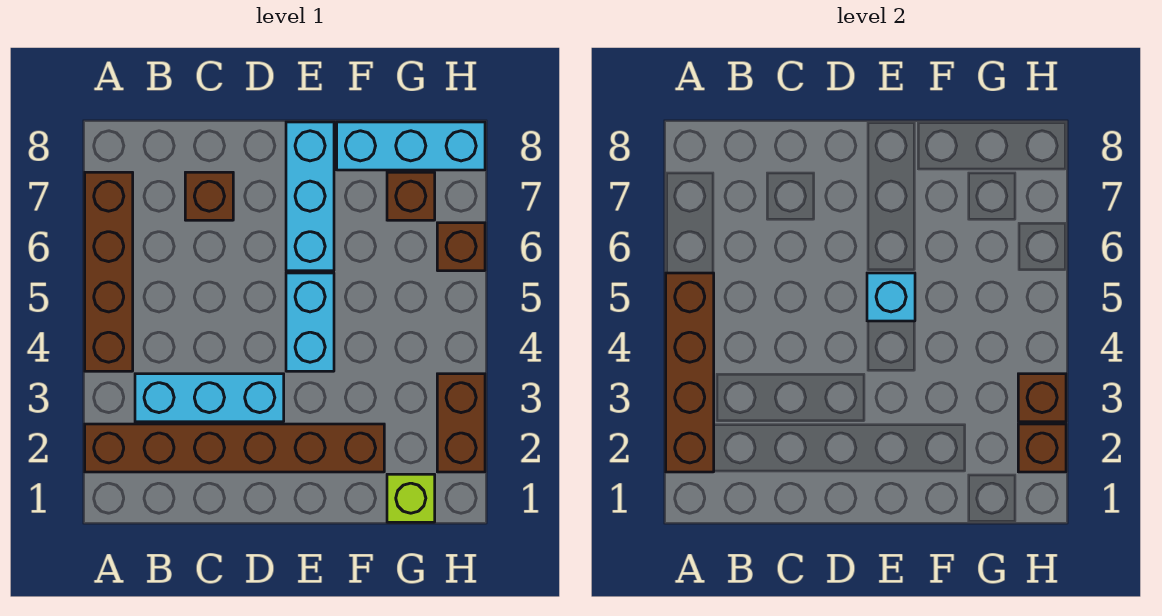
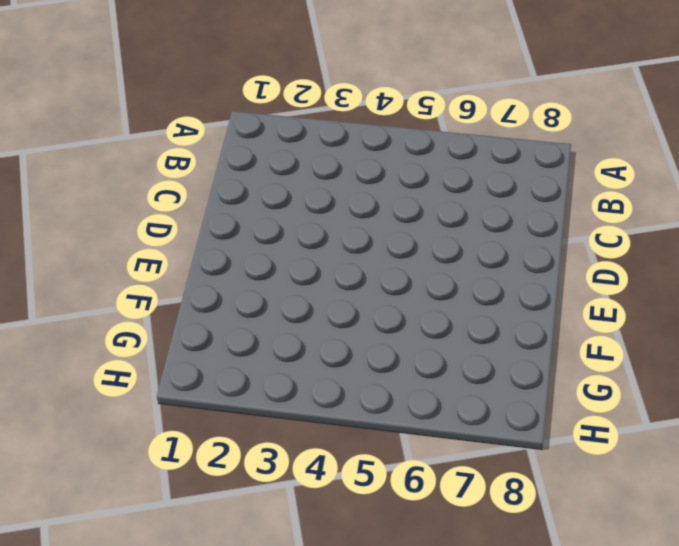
none -> brown brick A2:F2 level 1
none -> brown brick A4:A7 level 1
none -> cyan brick B3:D3 level 1

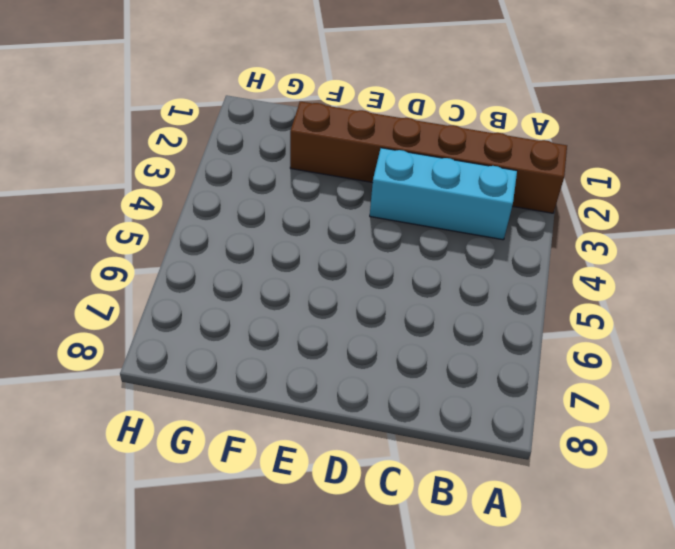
none -> brown brick A4:A7 level 1
none -> brown brick C7 level 1
none -> cyan brick E4:E5 level 1

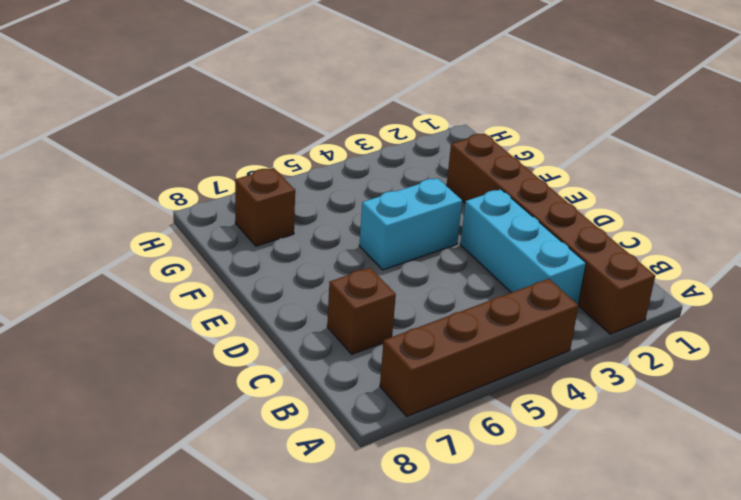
none -> cyan brick E6:E8 level 1
none -> cyan brick F8:H8 level 1
none -> lime brick G1 level 1

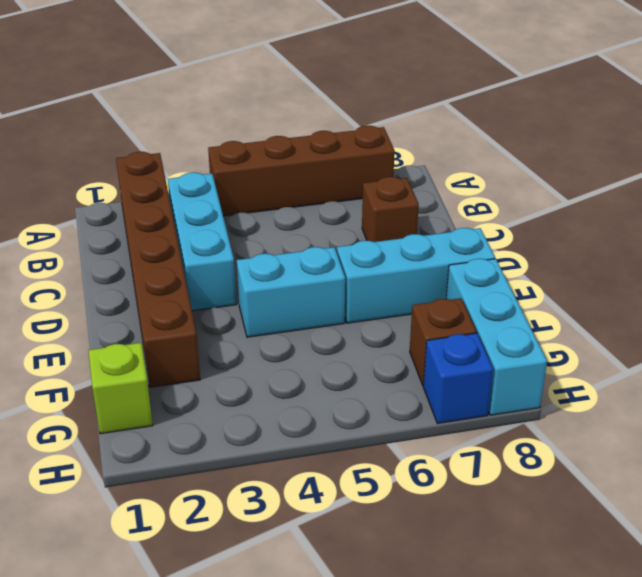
blue brick H7 level 1 -> none
none -> brown brick H2:H3 level 1
none -> brown brick H6 level 1
none -> brown brick A2:A5 level 2

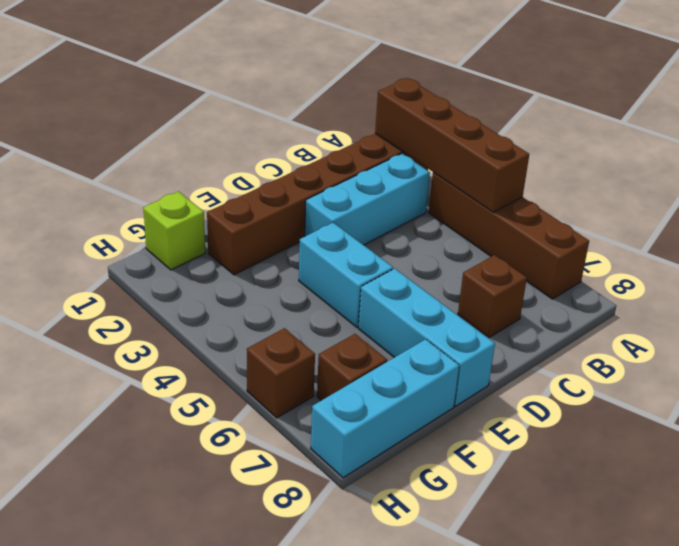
none -> brown brick H2:H3 level 1
none -> cyan brick E5 level 2
none -> brown brick H2 level 2

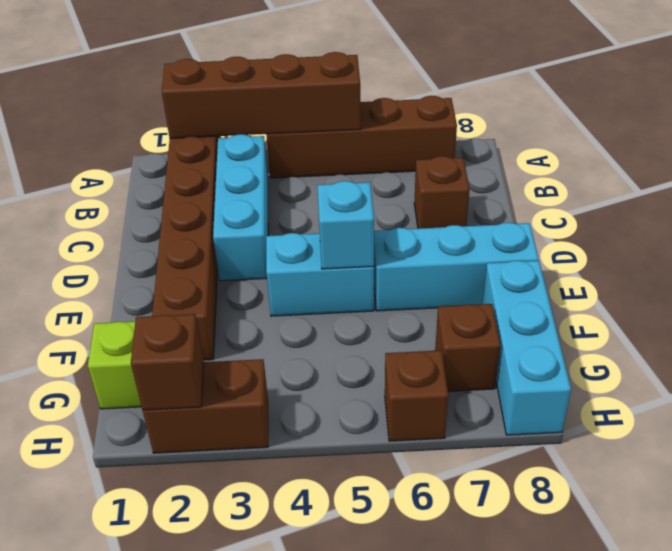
none -> brown brick H3 level 2

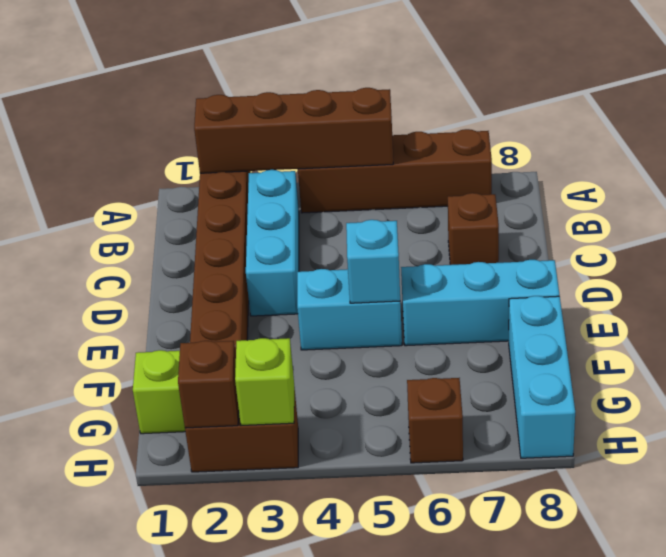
lime brick H3 level 2 -> brown brick H3 level 2
none -> brown brick G7 level 1

